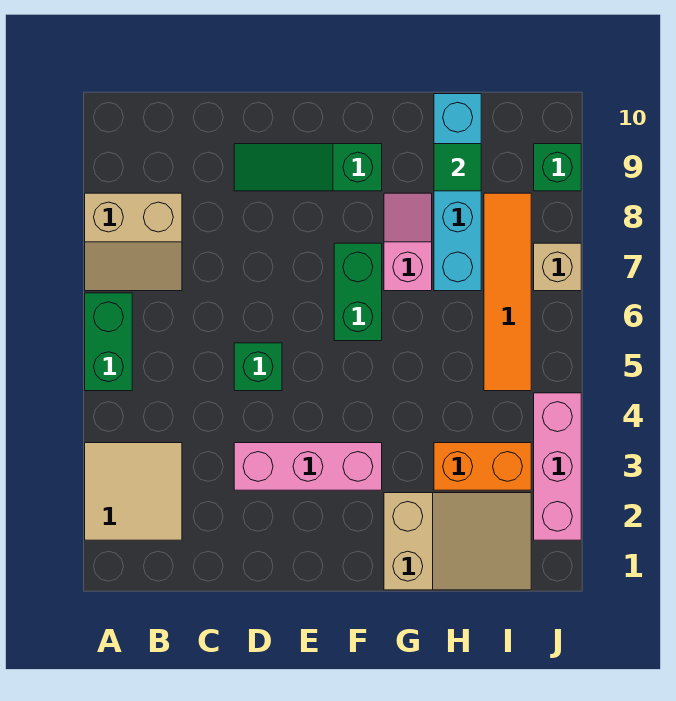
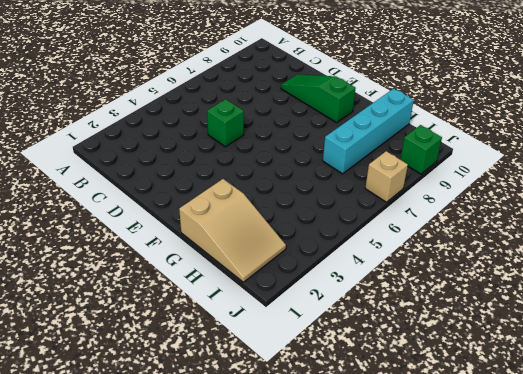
none -> tan tile A2:B3 level 1
none -> green brick A5:A6 level 1
none -> tan slope A7:B8 level 1 top 8

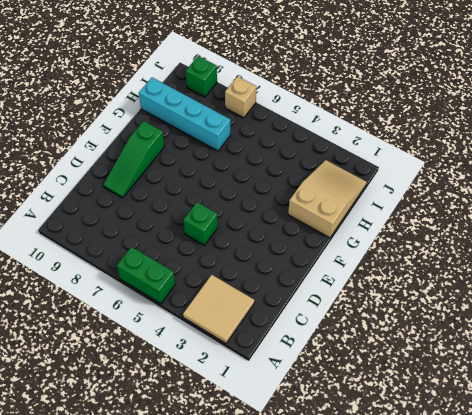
none -> tan slope A7:B8 level 1 top 8
none -> pink brick D3:F3 level 1
none -> green brick F6:F7 level 1

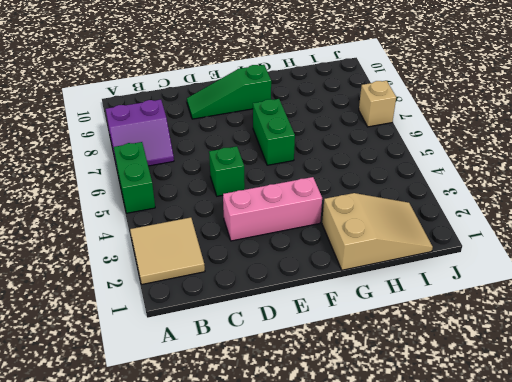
purple slope A7:B8 level 1 top 8 -> tan slope A7:B8 level 1 top 8
none -> pink slope G7:G8 level 1 top 7
none -> orange brick H3:I3 level 1
none -> cyan brick H7:H10 level 1

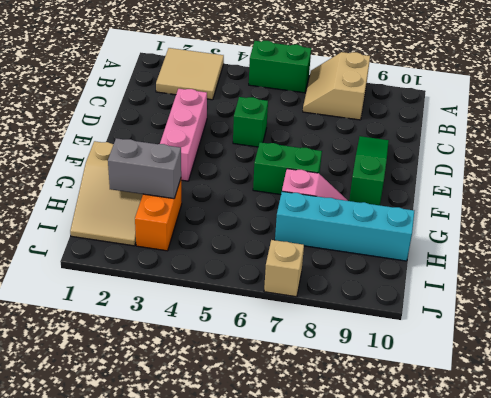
grey brick H2:H3 level 2 -> none
none -> orange tile I5:I8 level 1
none -> pink brick J2:J4 level 1
none -> green brick J9 level 1

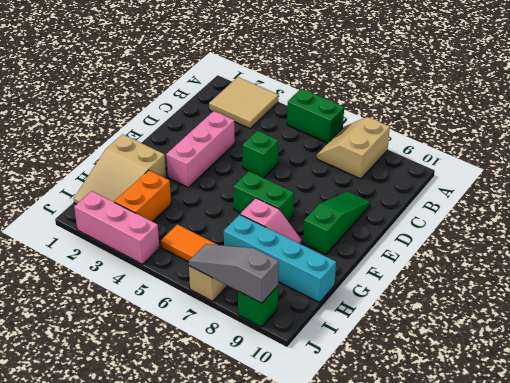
grey slope J7:J9 level 2 top 9 -> none
none -> green tile H9 level 2

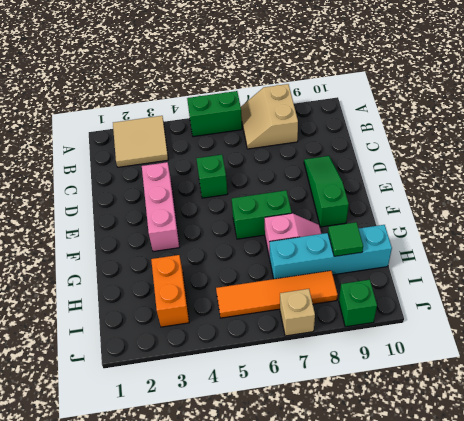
none -> tan slope G1:I2 level 1 top G
none -> pink brick J2:J4 level 1

